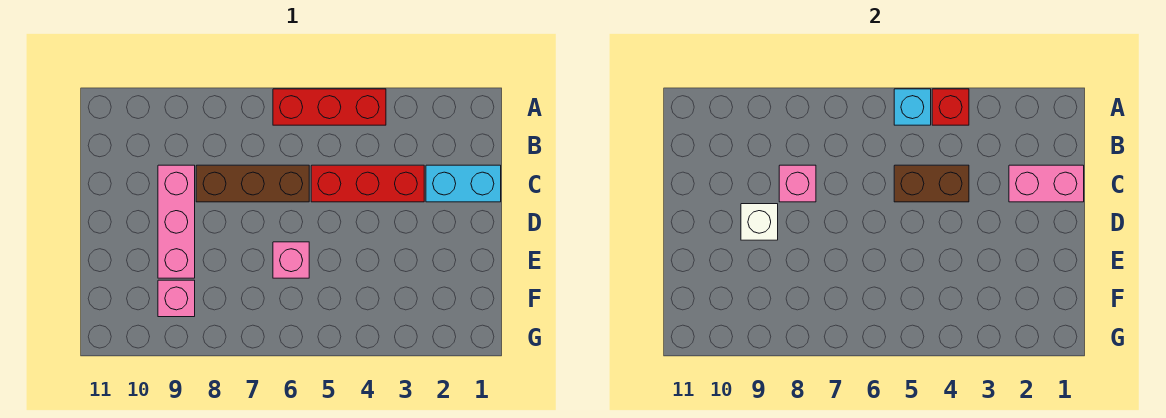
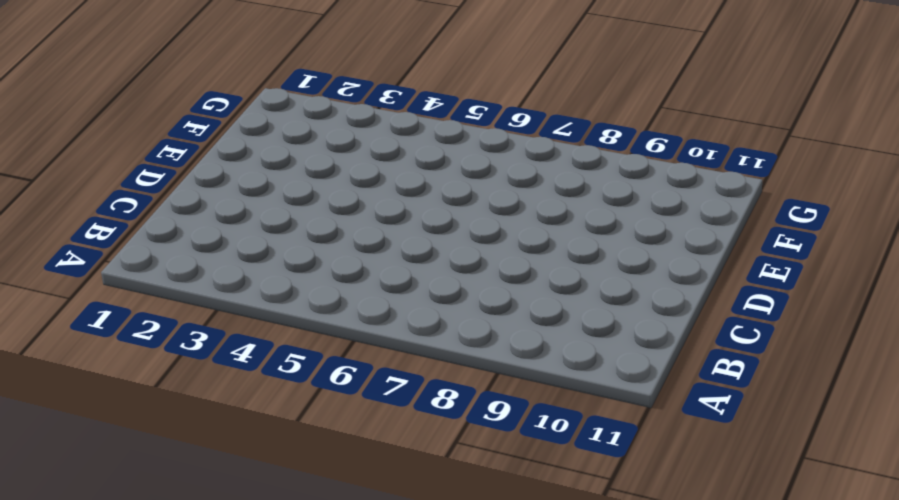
none -> red brick A4:A6 level 1
none -> cyan brick C1:C2 level 1
none -> red brick C3:C5 level 1

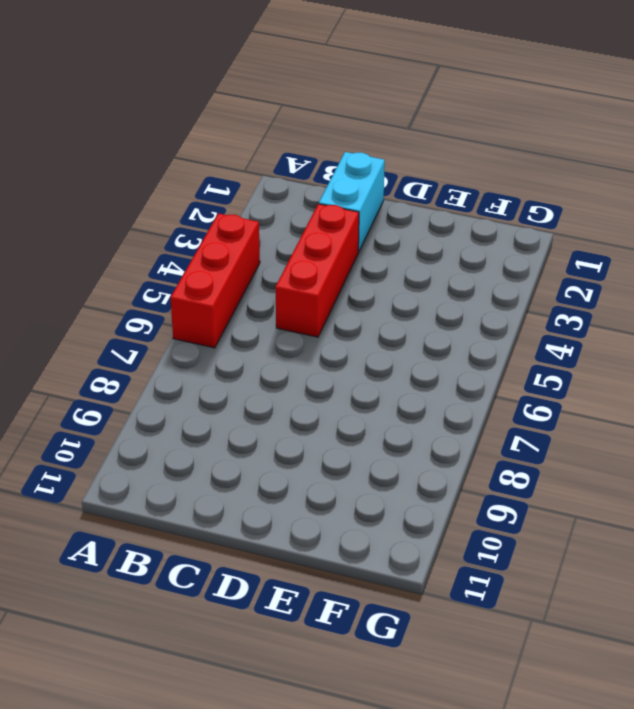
none -> brown brick C6:C8 level 1
none -> pink brick C9:E9 level 1
none -> pink brick E6 level 1

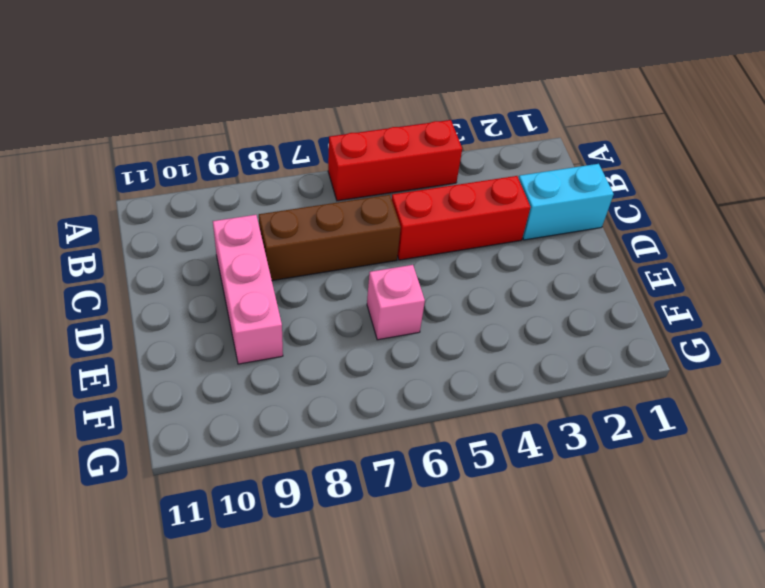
none -> pink brick F9 level 1
none -> red brick A4 level 2
none -> cyan brick A5 level 2

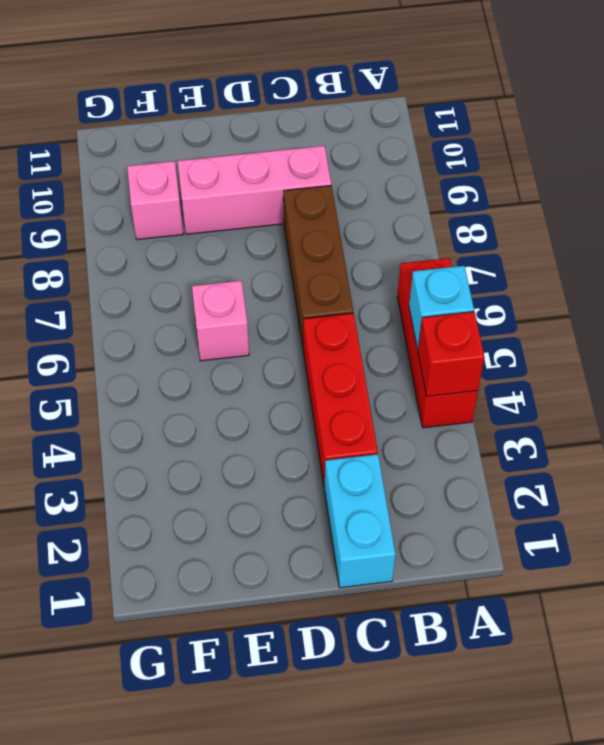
none -> pink brick C1:C2 level 2
none -> brown brick C4:C5 level 2
none -> pink brick C8 level 2

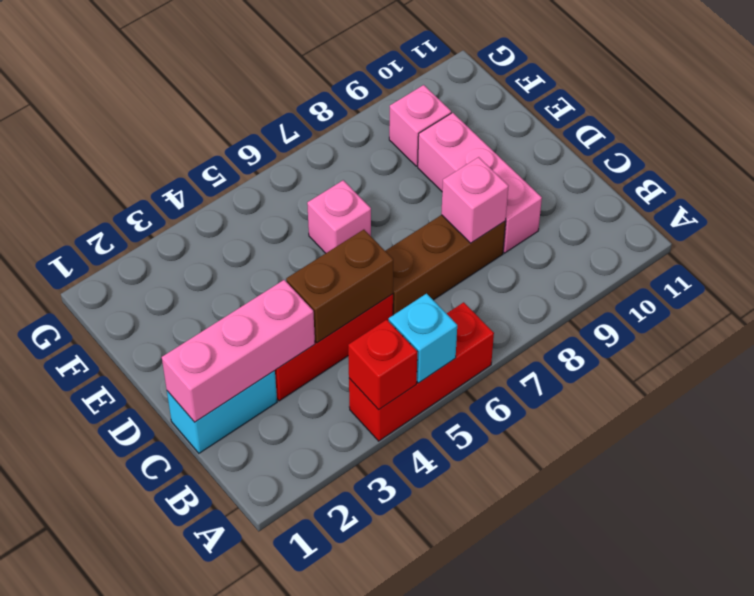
pink brick C1:C3 level 2 -> pink brick C1:C2 level 2
none -> white brick D9 level 2

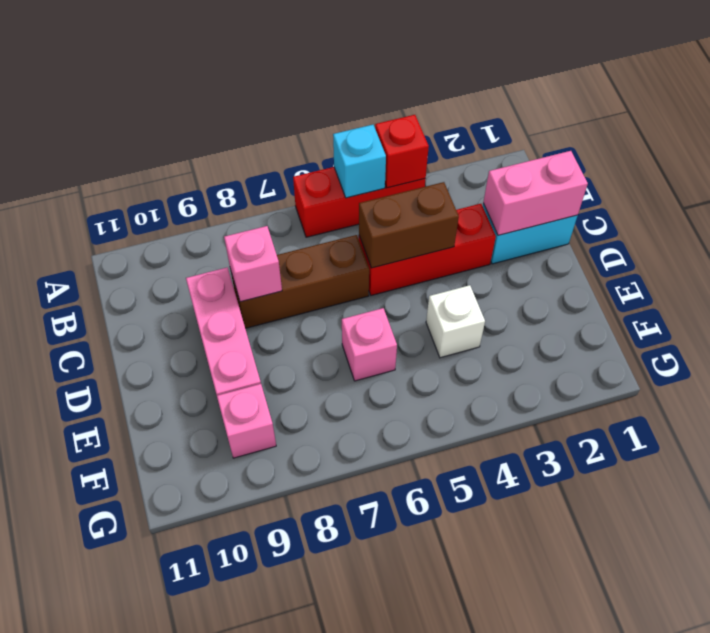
white brick E4 level 1 -> white brick D9 level 2

